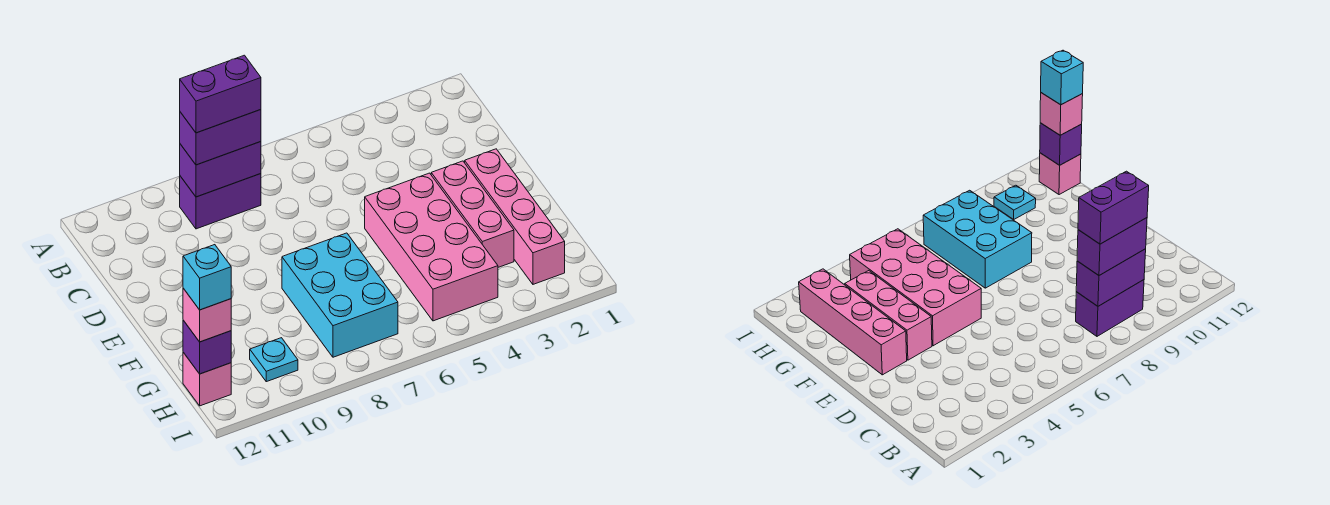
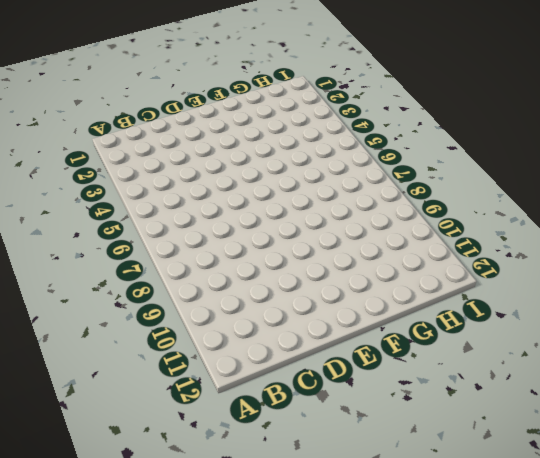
none -> purple brick B8:B9 level 1
none -> pink brick E2:H2 level 1
none -> pink brick E3:G3 level 1

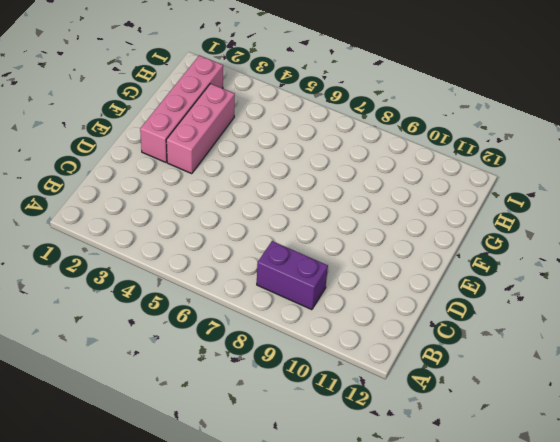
none -> pink brick E4:H5 level 1
none -> cyan brick F7:H8 level 1
none -> cyan plate H10 level 1

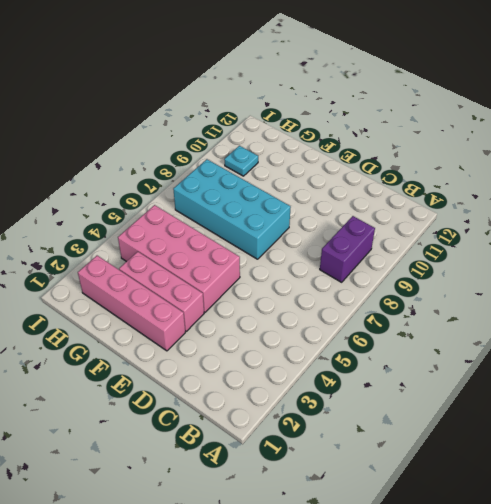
cyan brick E7:H8 level 1 -> cyan brick F7:H8 level 1
none -> pink brick H12 level 1
none -> purple brick B8:B9 level 2
none -> purple brick H12 level 2

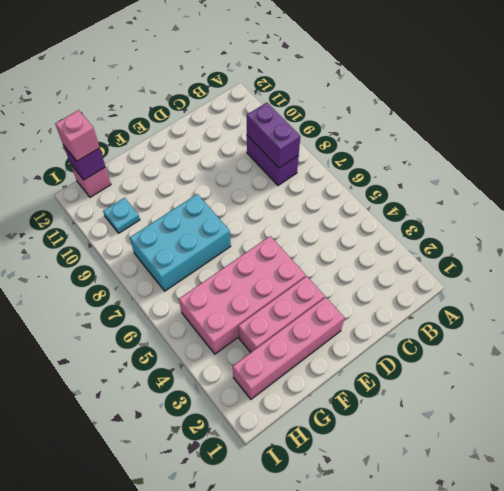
none -> purple brick B8:B9 level 3
none -> purple brick B8:B9 level 4
none -> cyan brick H12 level 4

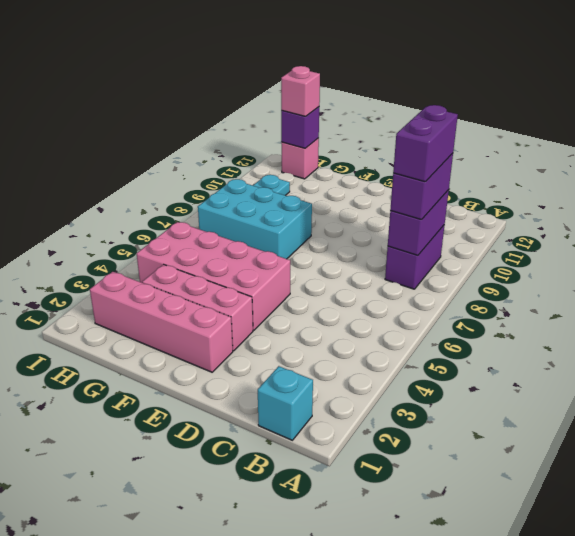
cyan brick B1 level 1 -> cyan brick H12 level 4

